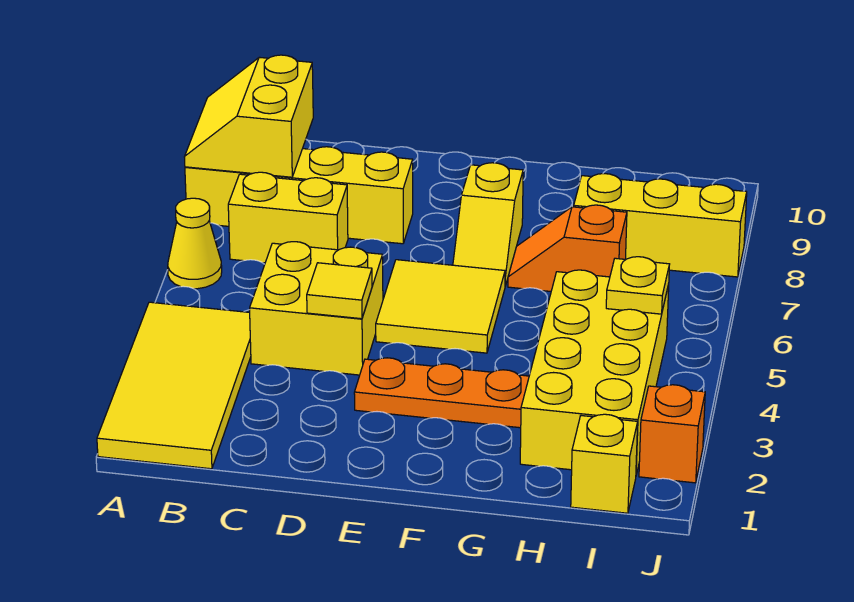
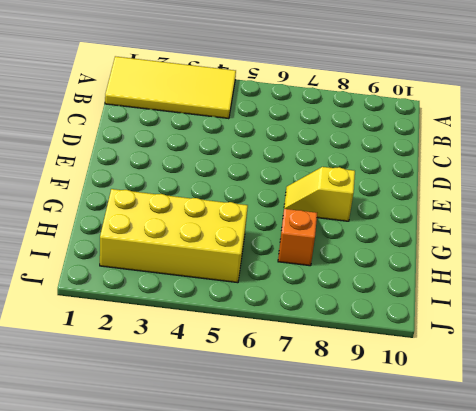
none -> yellow cone A6 level 1
none -> yellow brick A8:D8 level 1
none -> yellow brick B7:C7 level 1

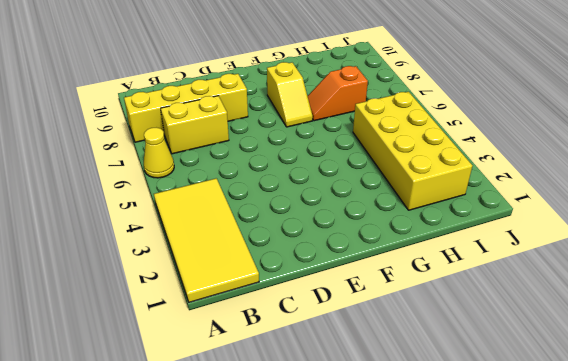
none -> yellow brick C4:D5 level 1
none -> orange plate E3:G3 level 1
none -> yellow tile E5:F6 level 1

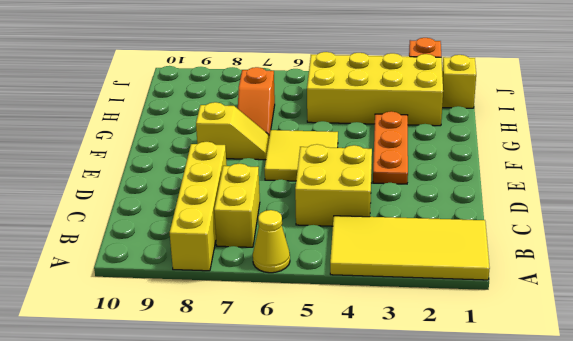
none -> yellow brick H8:J8 level 1
none -> yellow slope A8:B9 level 2 top B
none -> yellow tile D4 level 2

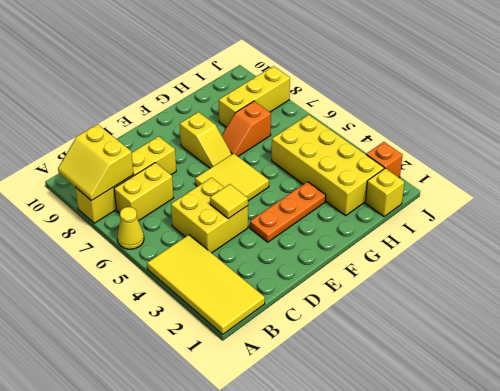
none -> yellow plate I5 level 2

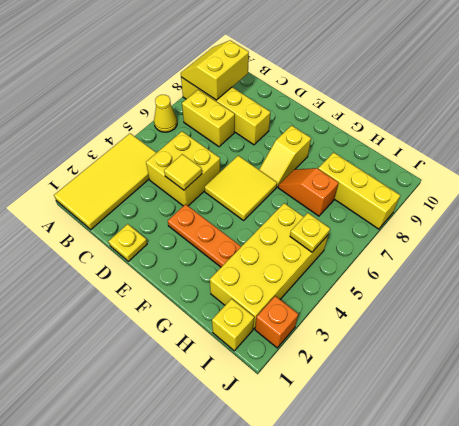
yellow plate D1 level 1 -> none

